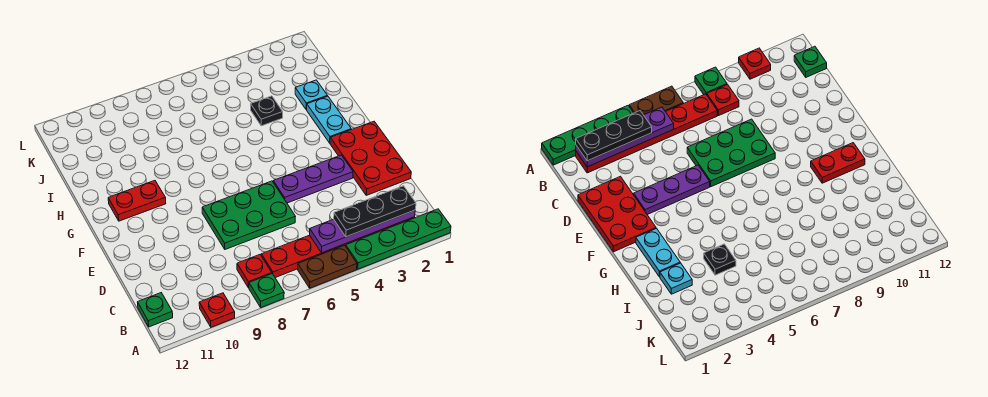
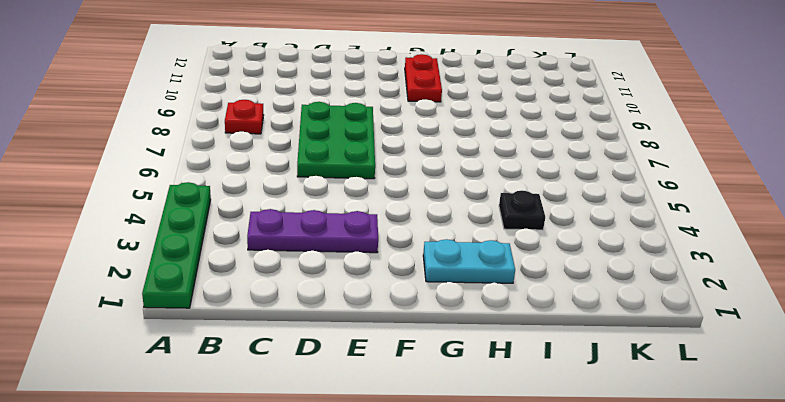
purple plate C3:E3 level 1 -> purple plate E3:E5 level 1
none -> brown plate A5:A6 level 1
none -> green plate A8 level 1
none -> red plate A10 level 1

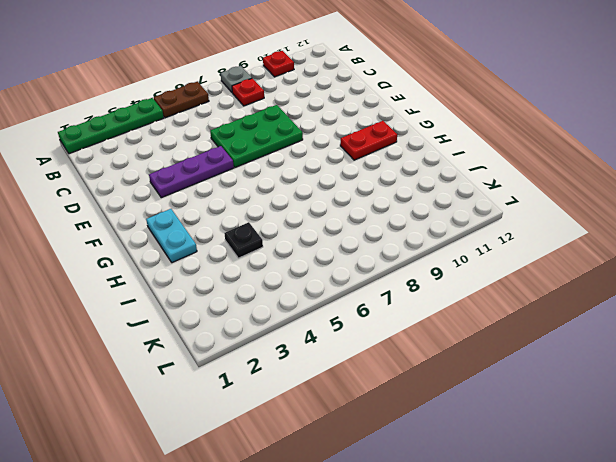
grey plate A8 level 1 -> green plate A8 level 1
none -> red plate B2:B7 level 1
none -> green plate B12 level 1
none -> red plate D1:F2 level 1

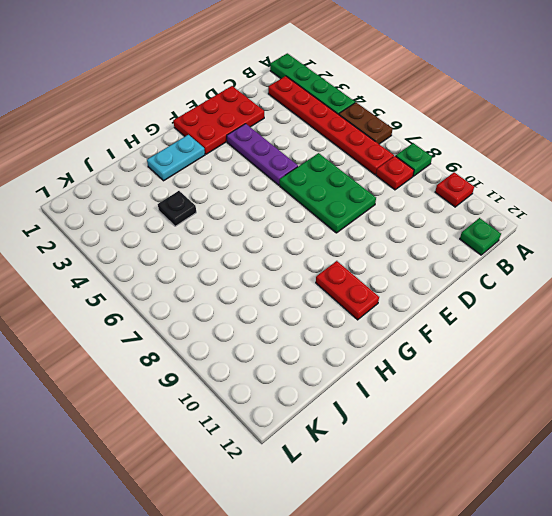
none -> cyan plate I2 level 1
none -> purple plate B2:B5 level 2
none -> black plate B2:B4 level 3

